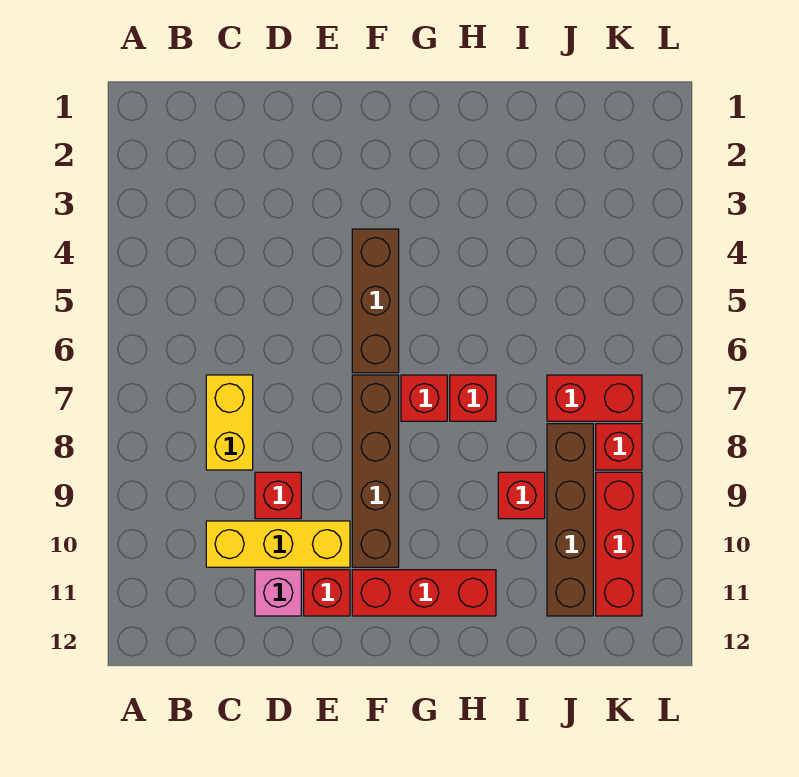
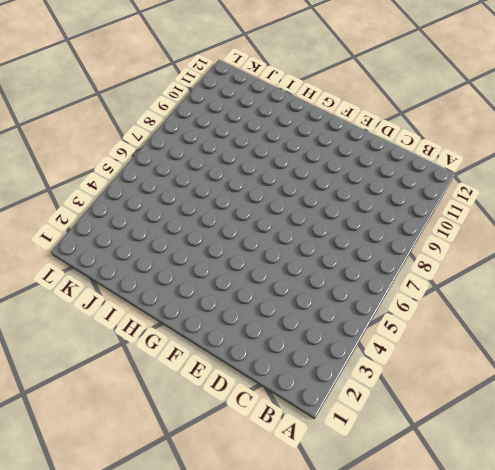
none -> yellow brick C7:C8 level 1
none -> yellow brick C10:E10 level 1
none -> red brick D9 level 1

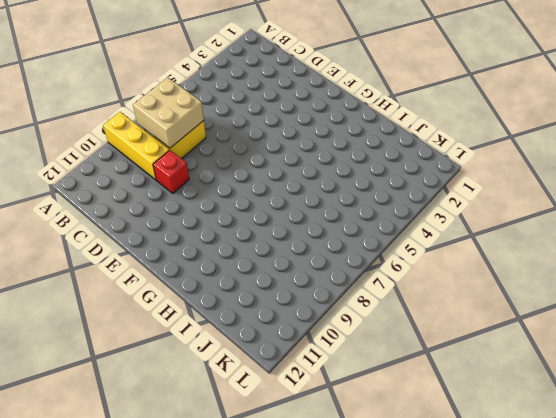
yellow brick A9:C9 level 1 -> yellow brick C10:E10 level 1
tan brick B7:C8 level 2 -> none
none -> pink brick D11 level 1
none -> red brick E11 level 1
none -> brown brick F4:F6 level 1

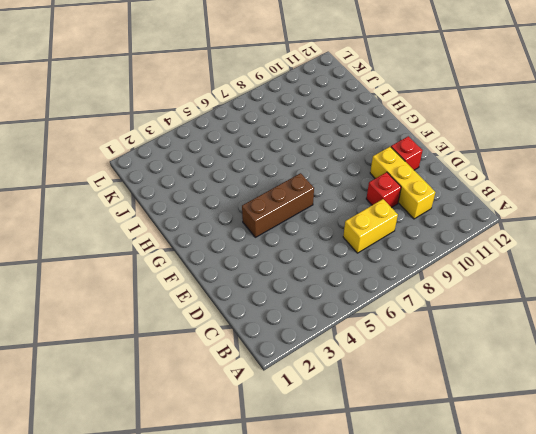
none -> pink brick D11 level 1
none -> brown brick F7:F10 level 1
none -> red brick F11:H11 level 1

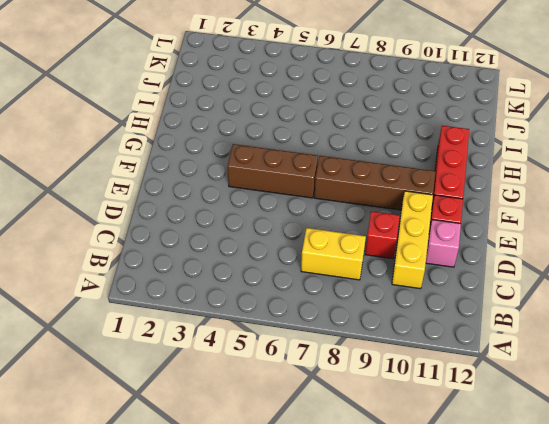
none -> red brick G7 level 1
none -> red brick H7 level 1
none -> red brick I9 level 1

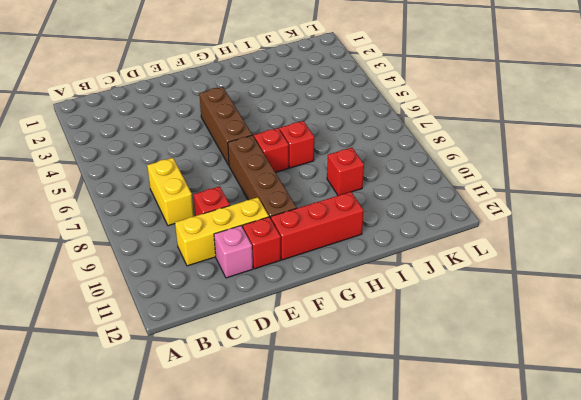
none -> red brick J7:K7 level 1
none -> brown brick J8:J11 level 1
none -> red brick K8 level 1

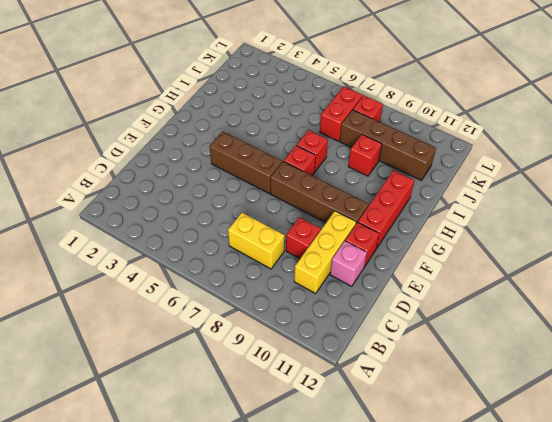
none -> red brick K9:K11 level 1

